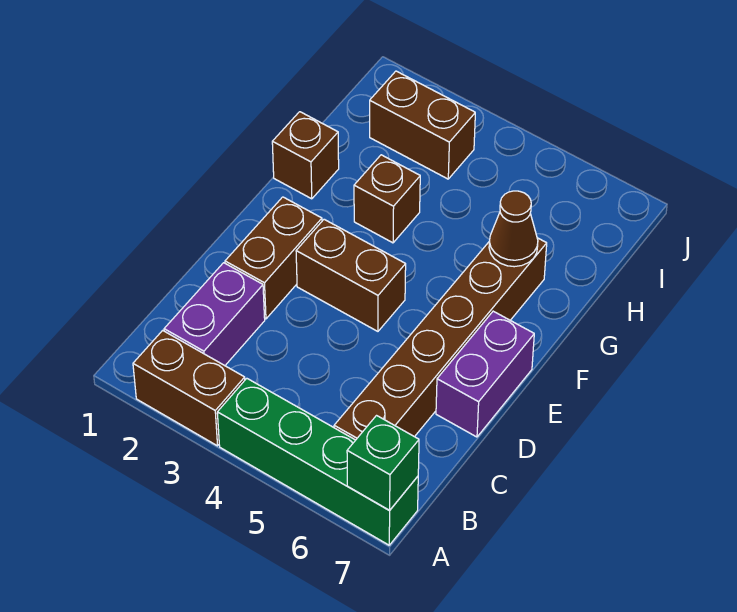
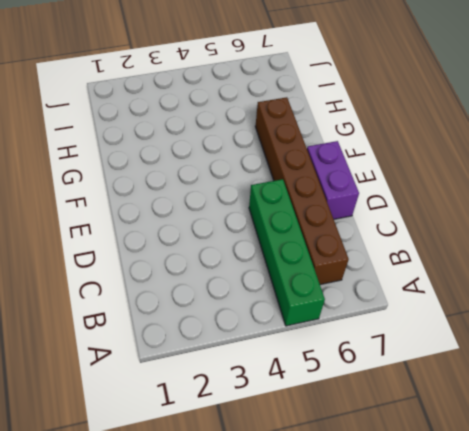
green brick A5:D5 level 1 -> green brick A4:A7 level 1
none -> brown brick A2:A3 level 1
none -> purple brick B2:C2 level 1
none -> brown brick D2:E2 level 1

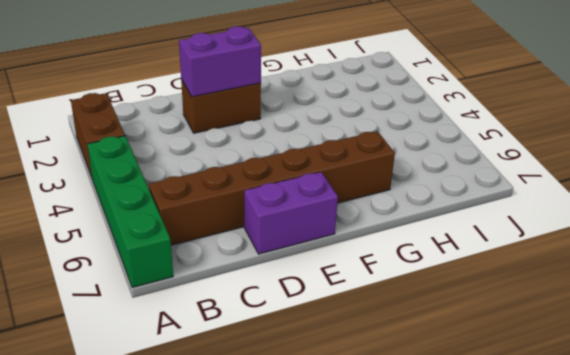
purple brick D2:E2 level 2 -> purple brick B2:C2 level 1
none -> brown brick E3:E4 level 1
none -> brown brick G1 level 1
none -> brown brick G3 level 1

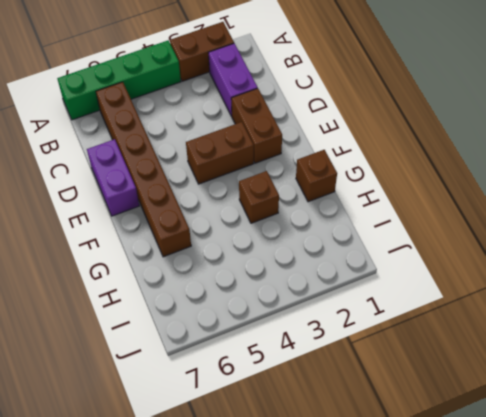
none -> brown brick I2:I3 level 1
none -> green brick A7 level 2
none -> brown cone G6 level 2

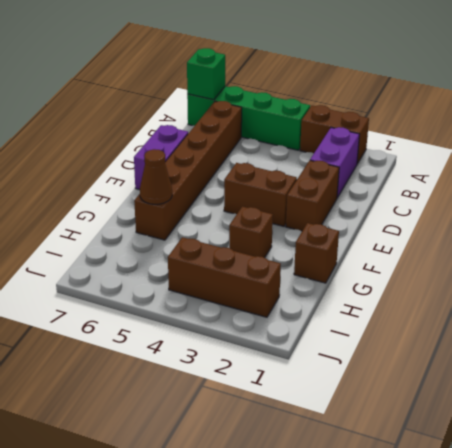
brown brick I2:I4 level 1 -> brown brick I2:I3 level 1

